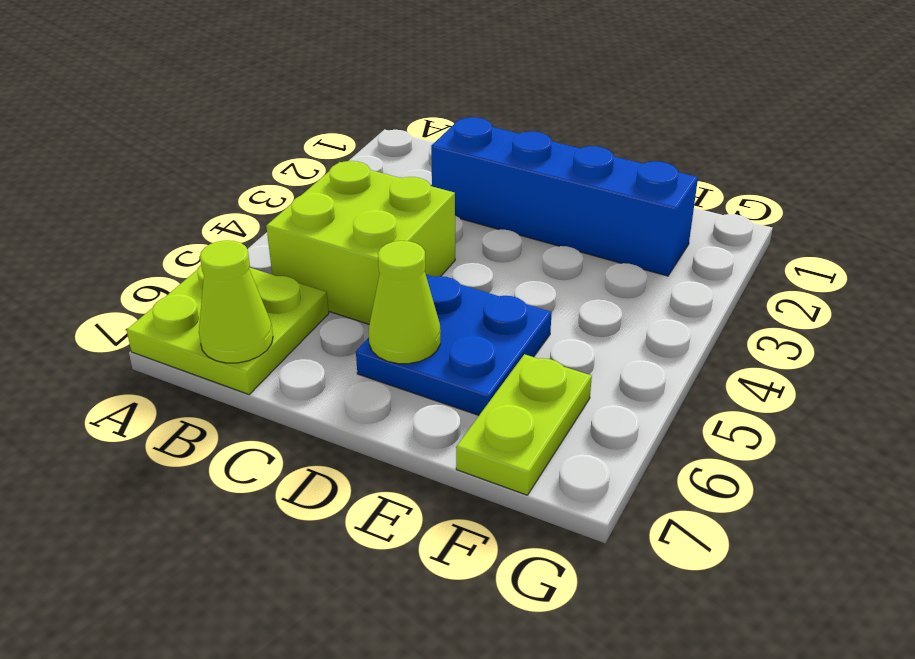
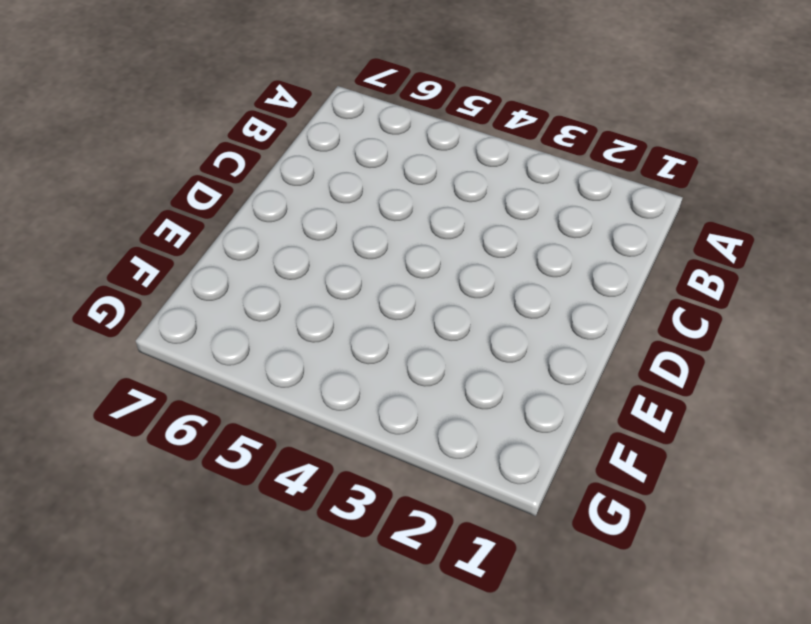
none -> lime plate A6:B7 level 1
none -> lime brick B4:C5 level 1

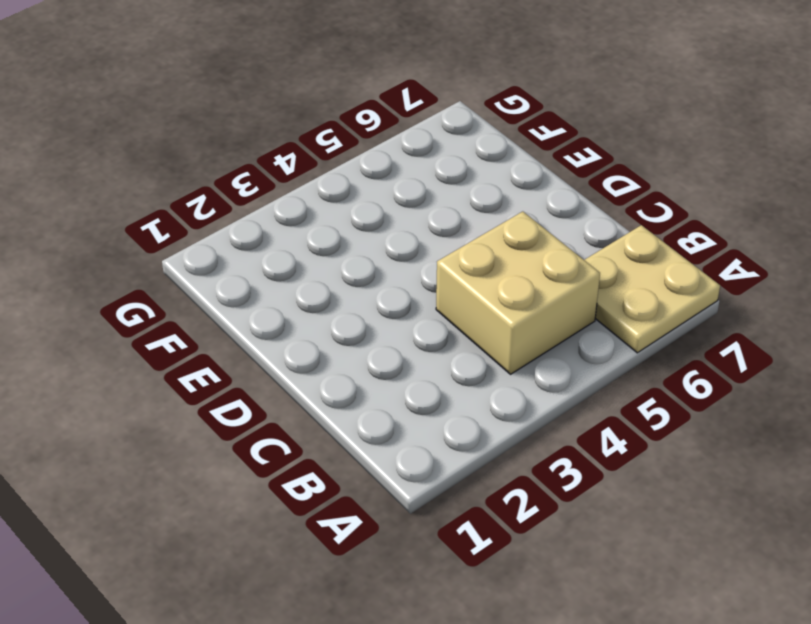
tan plate A6:B7 level 1 -> lime plate A6:B7 level 1
tan brick B4:C5 level 1 -> lime brick B4:C5 level 1
none -> blue brick C2:F2 level 1
none -> blue plate D5:E6 level 1

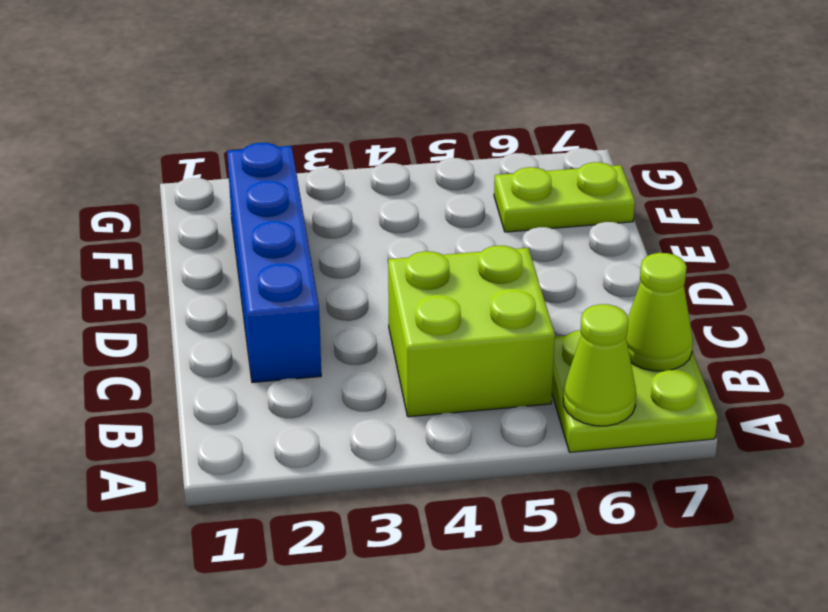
lime cone A6 level 2 -> lime cone D6 level 2
none -> blue plate D5:E6 level 1

